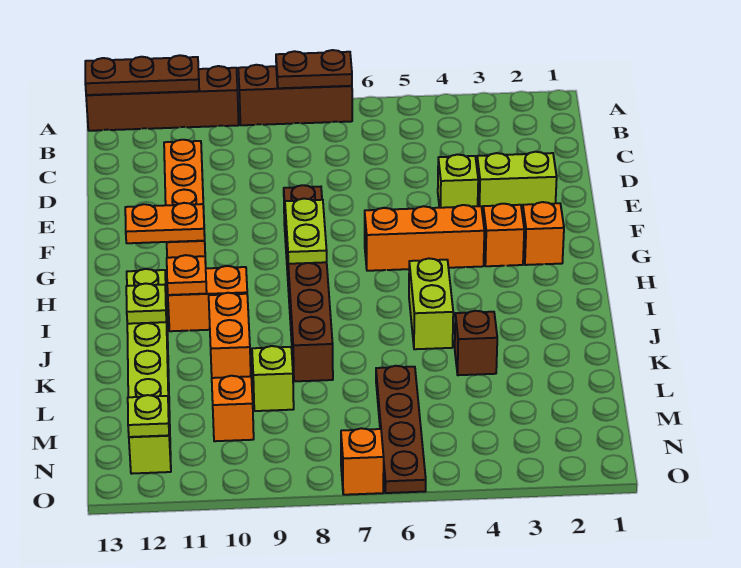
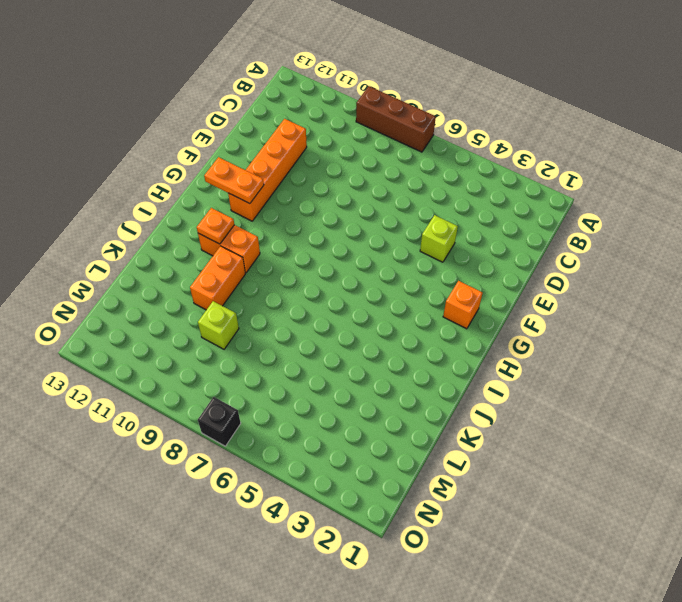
black brick O7 level 1 -> orange brick O7 level 1
none -> brown brick A10:A13 level 1
none -> lime brick E2:E3 level 1
none -> brown brick F8:K8 level 1

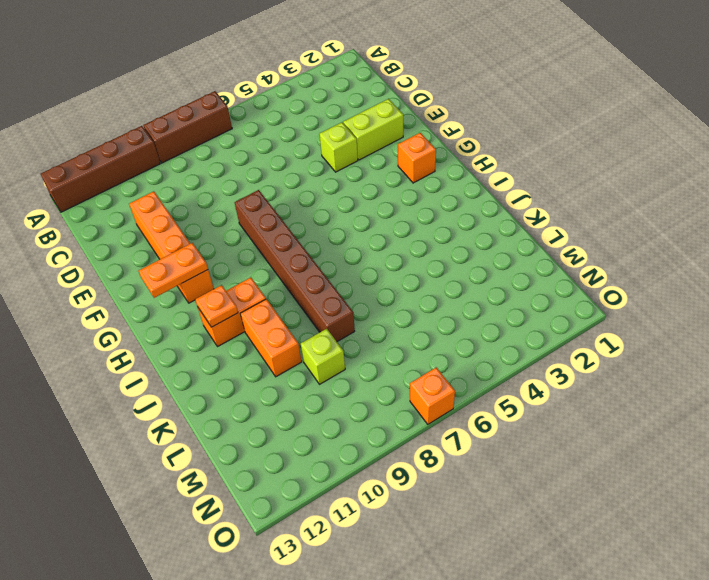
none -> orange brick G3 level 1
none -> orange brick G4:G6 level 1
none -> lime brick I5:J5 level 1

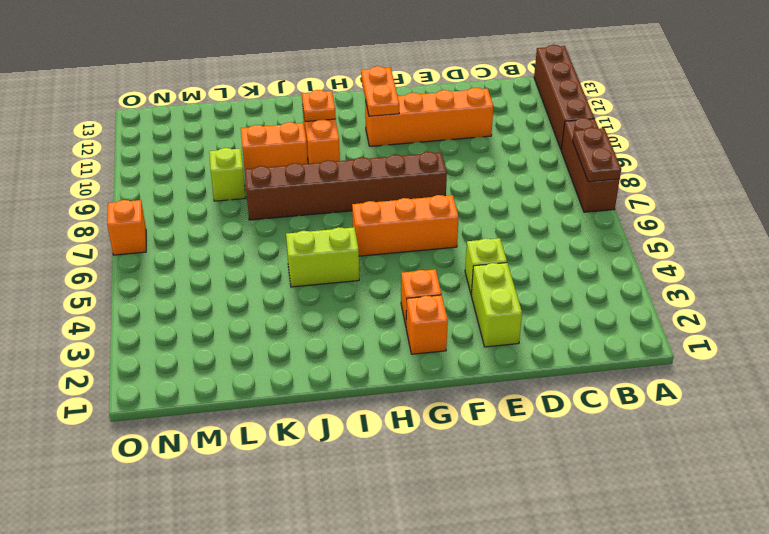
orange brick F6:H6 level 1 -> orange brick G4:G6 level 1
none -> lime brick I12:N12 level 1
none -> brown brick K4 level 1
none -> brown plate L6:O6 level 1

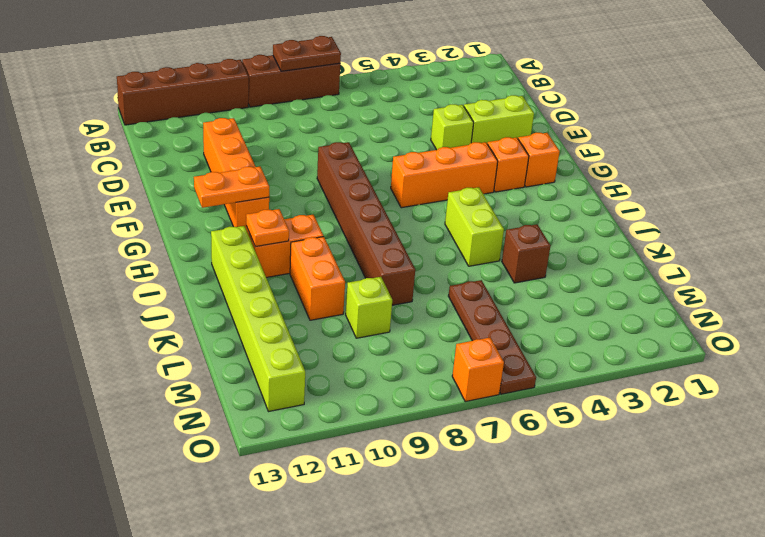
none -> orange brick M10 level 1
none -> brown plate A11:A13 level 2
none -> lime plate G8:H8 level 2

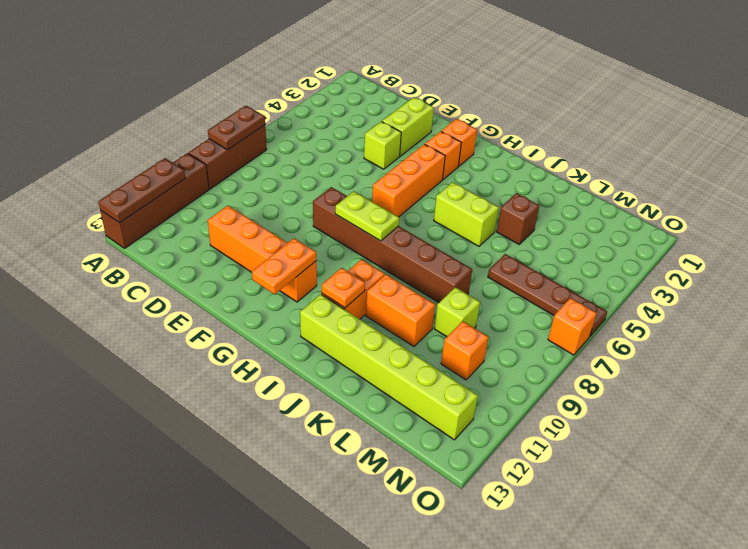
none -> lime plate J12 level 2
none -> lime plate N12 level 2

